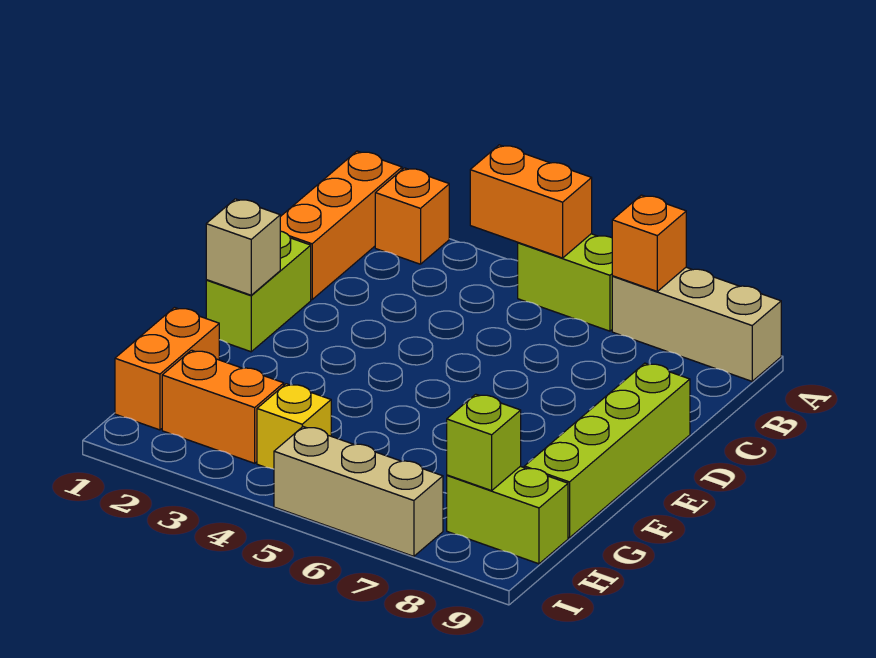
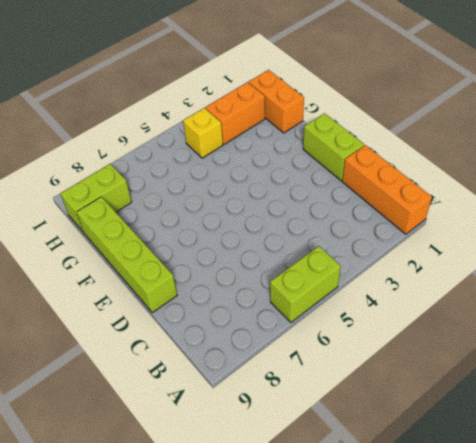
none -> orange brick A2 level 1
none -> tan brick A7:A9 level 1
none -> tan brick I5:I7 level 1

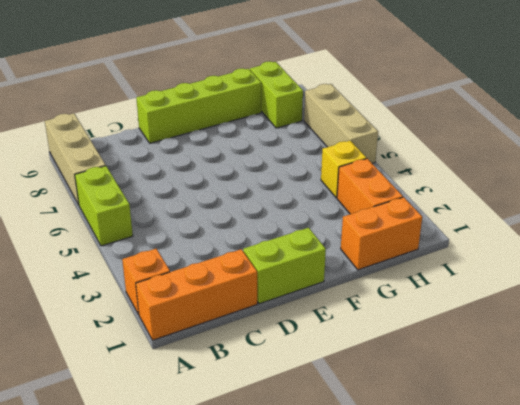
none -> orange brick A4:A5 level 2
none -> orange brick A7 level 2
none -> tan brick E1 level 2

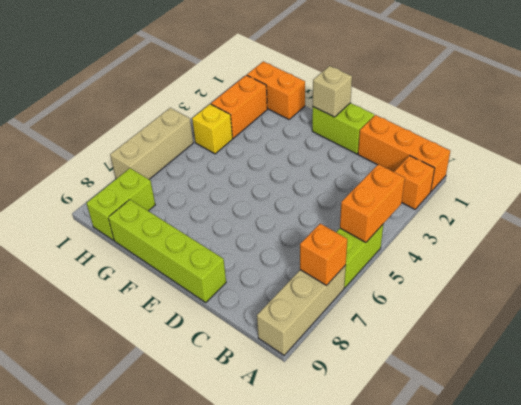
none -> lime brick H8 level 2

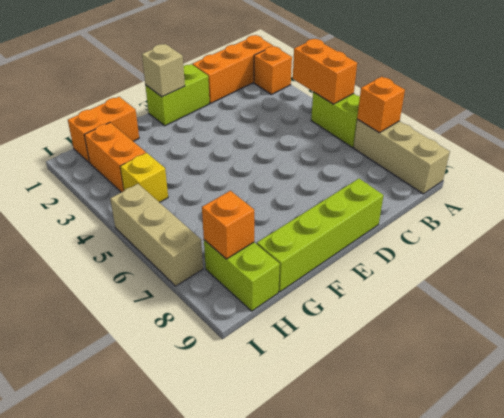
orange brick H8 level 2 -> lime brick H8 level 2

